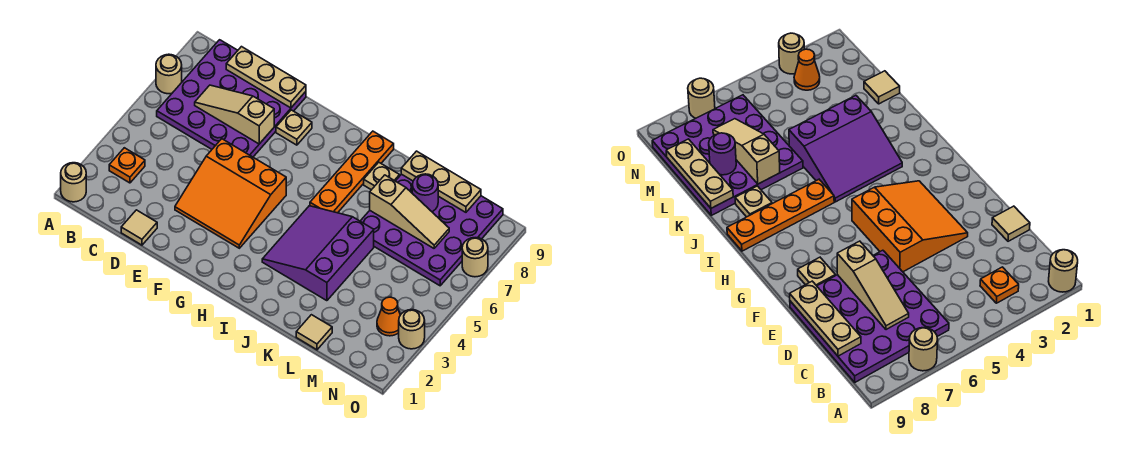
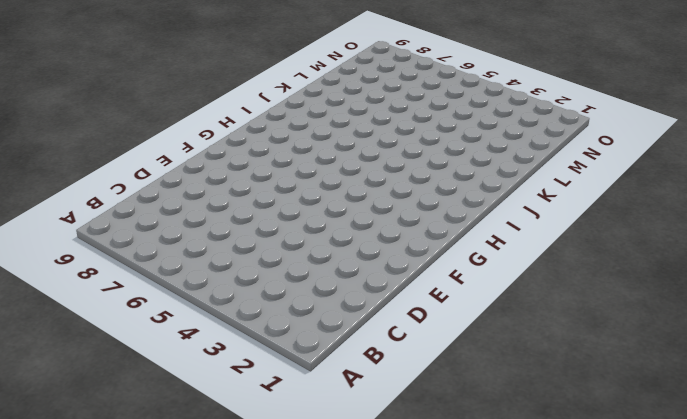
none -> tan round brick A1 level 1
none -> tan round brick A7 level 1
none -> orange plate B3 level 1

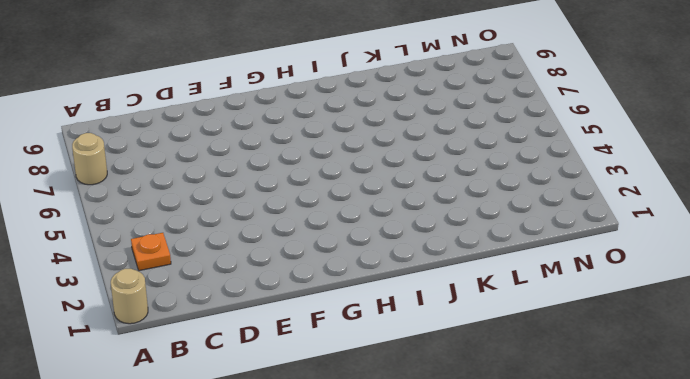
none -> purple plate B6:E9 level 1
none -> tan tile D1 level 1
none -> orange slope E3:G5 level 1 top 5

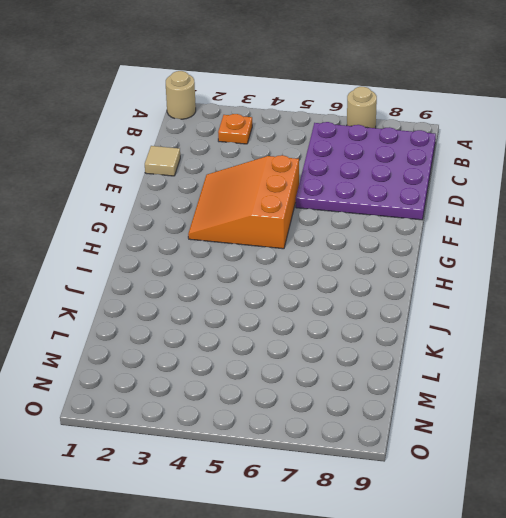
none -> tan plate F8 level 1
none -> purple slope I3:K5 level 1 top K
none -> orange plate I6:I9 level 1

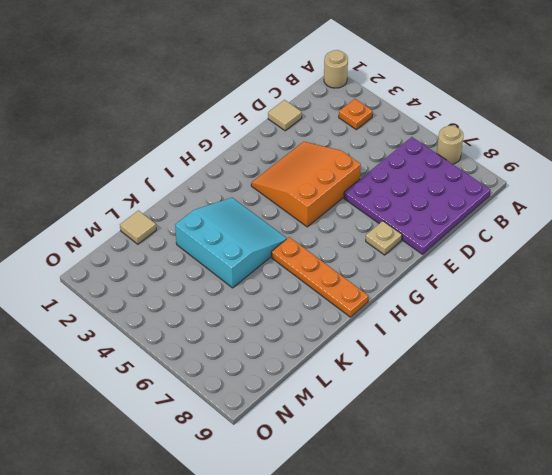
cyan slope I3:K5 level 1 top K -> purple slope I3:K5 level 1 top K
none -> tan plate J8 level 1
none -> purple plate K6:N9 level 1
none -> orange cone N3 level 1

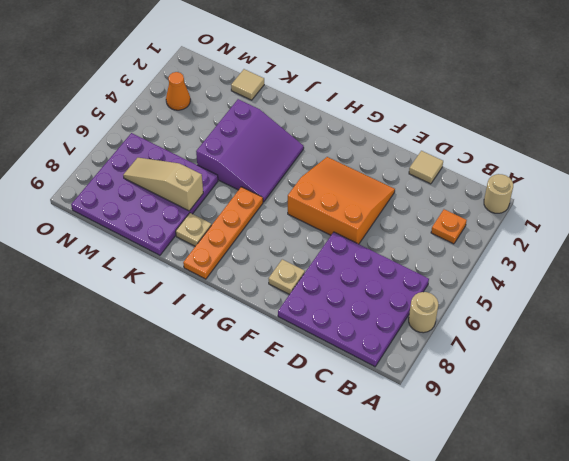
none -> tan round brick O3 level 1
none -> tan round brick O7 level 1
none -> tan slope C7:E7 level 2 top E

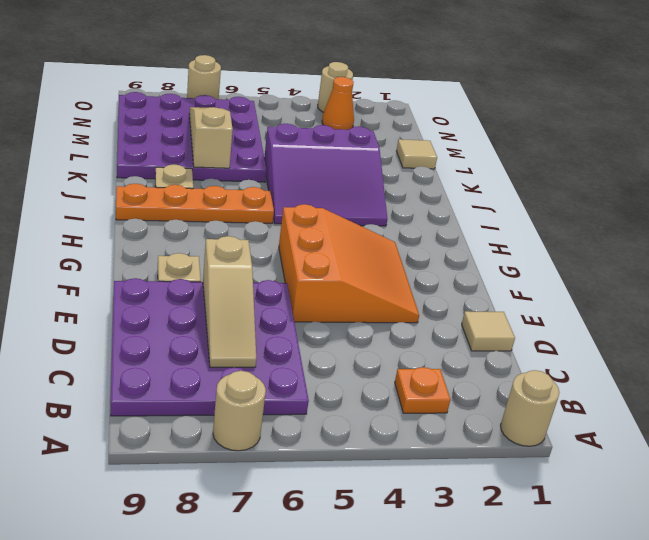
none -> tan plate C9:E9 level 2
none -> tan plate K9:M9 level 2
none -> purple round brick L8 level 2

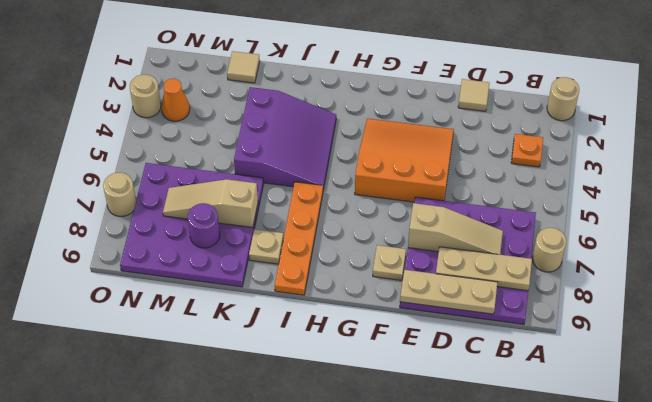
tan plate B8:D8 level 2 -> tan plate K9:M9 level 2

